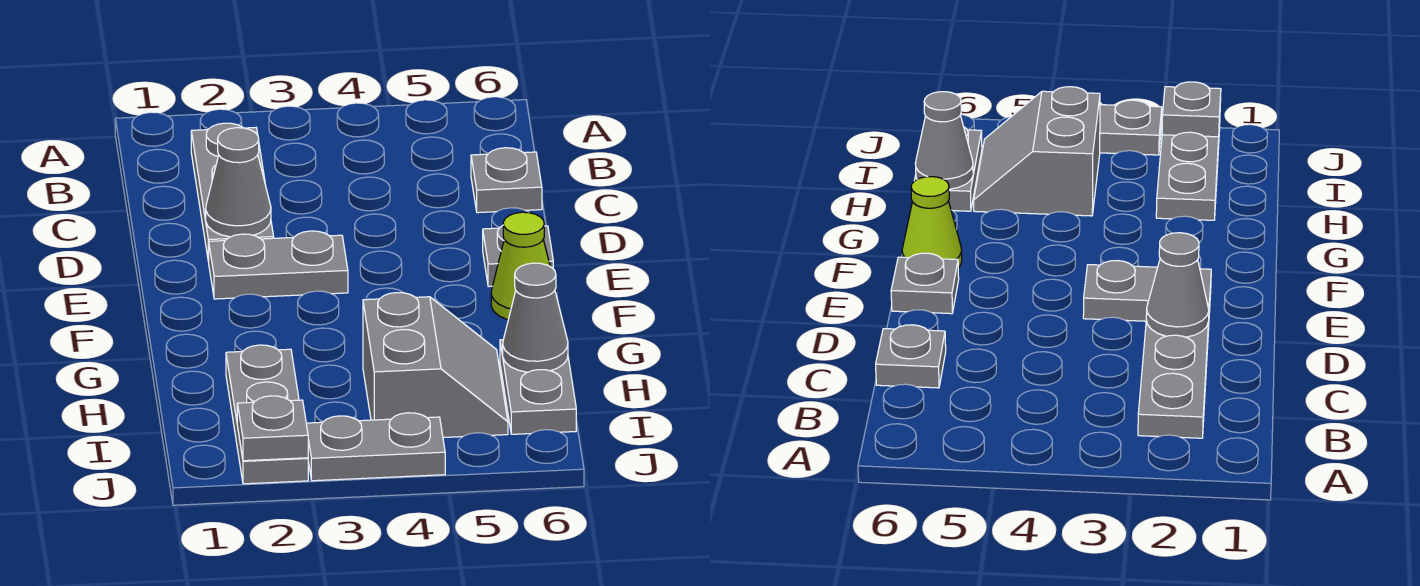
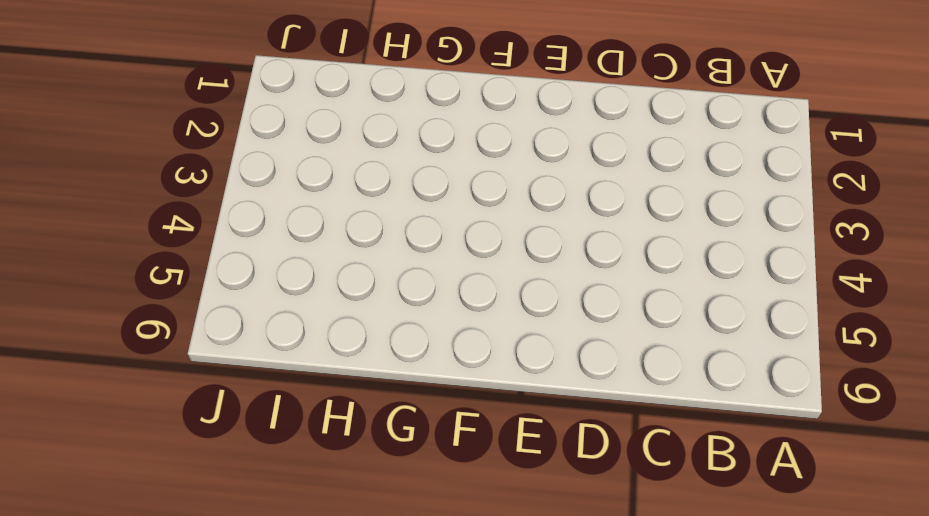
none -> grey plate B2:D2 level 1
none -> grey plate C6 level 1
none -> grey plate E2:E3 level 1

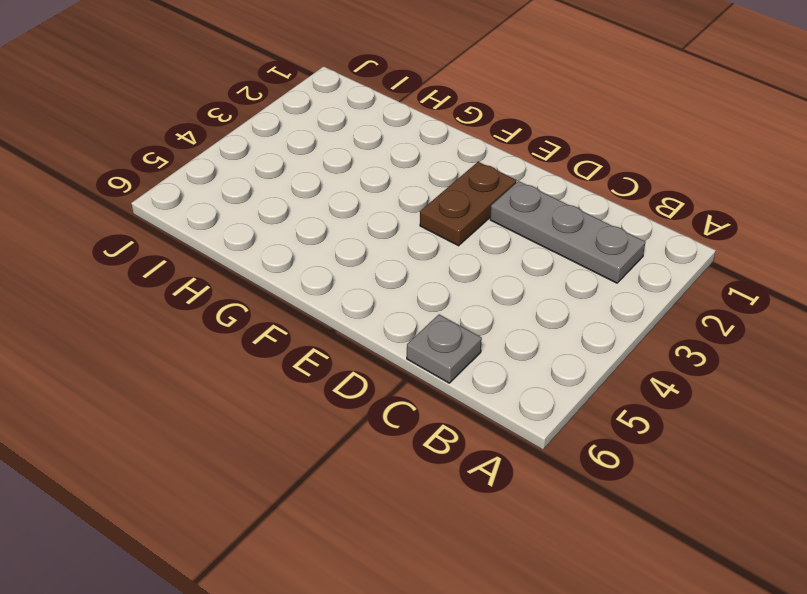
brown plate E2:E3 level 1 -> grey plate E2:E3 level 1
none -> grey plate E6 level 1
none -> lime cone F6 level 1
none -> grey plate H2:J2 level 1

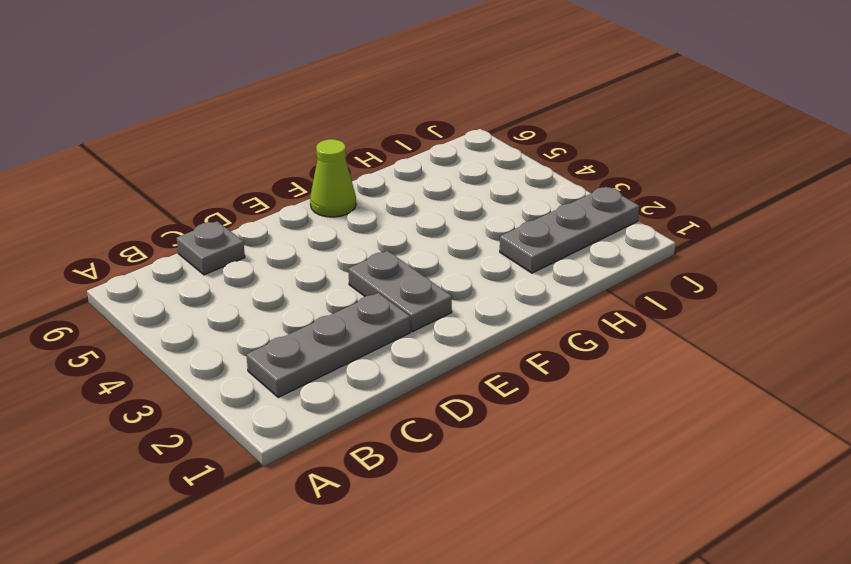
none -> grey plate E6 level 1
none -> grey slope H4:I5 level 1 top 4
none -> grey plate H6:I6 level 1

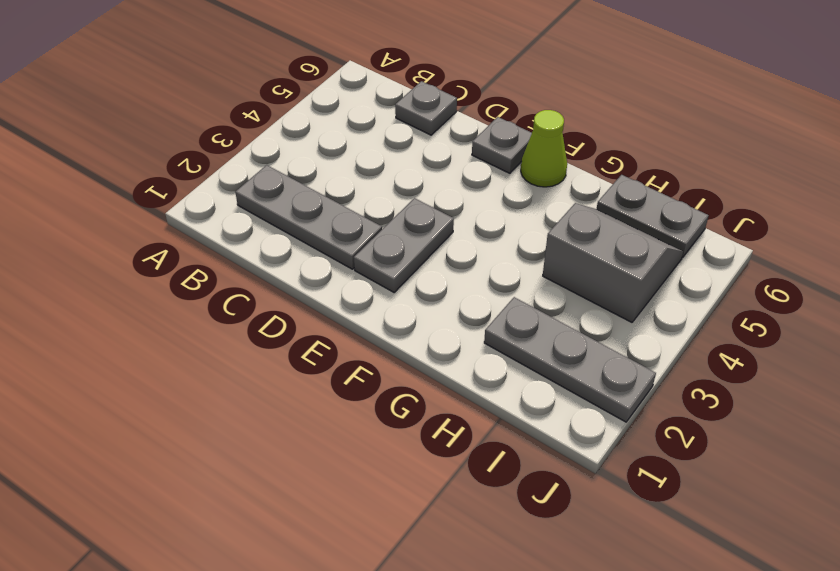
none -> grey plate J3:J4 level 1
none -> grey cone D2 level 2
none -> grey cone H6 level 2

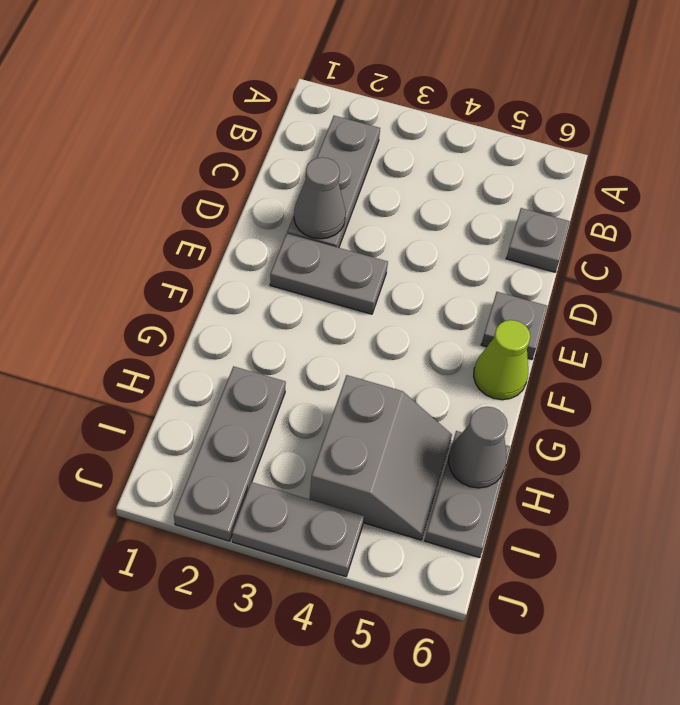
none -> grey plate J2 level 2

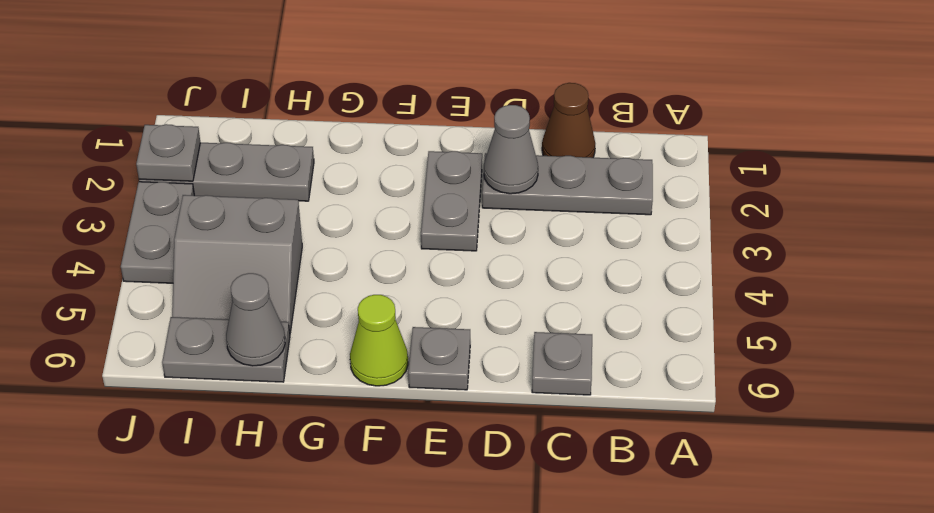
brown cone C1 level 1 -> none

